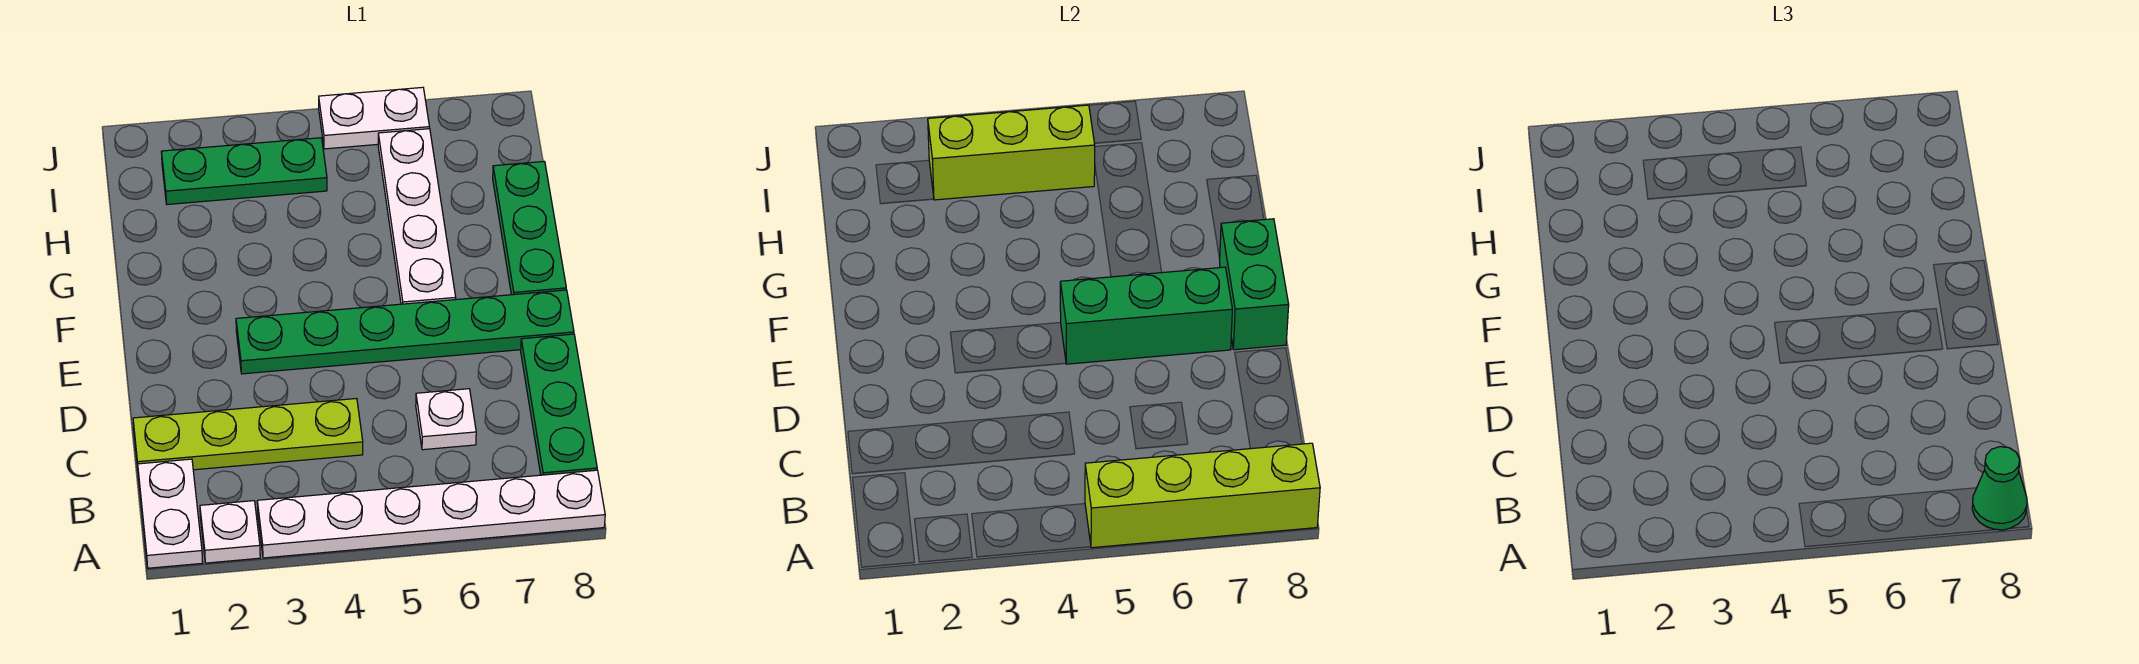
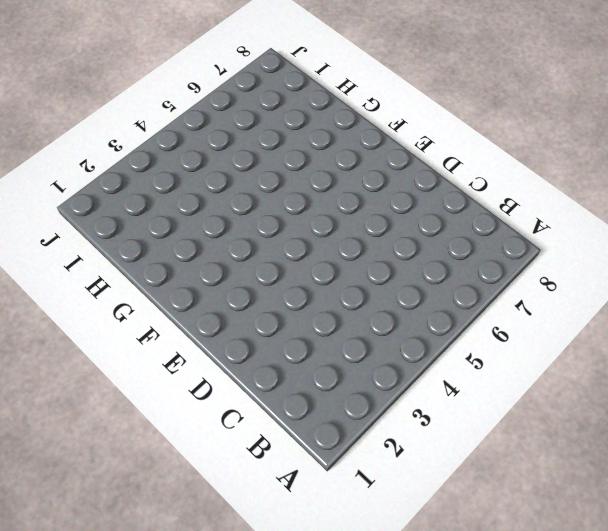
none -> white plate A1:B1 level 1
none -> white plate A2 level 1
none -> white plate A3:A8 level 1

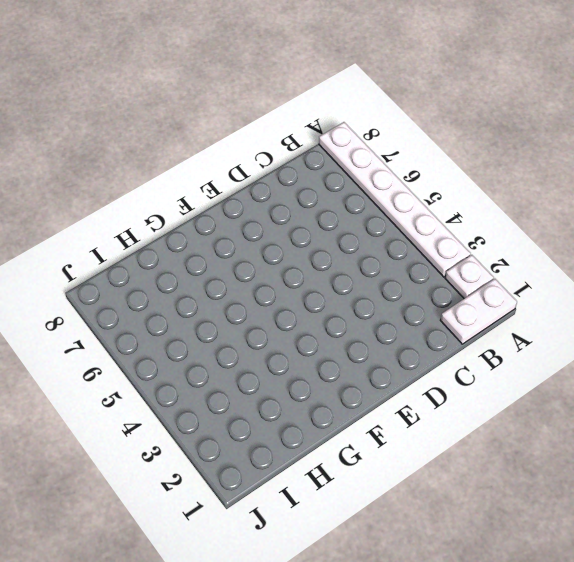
none -> green plate B8:D8 level 1
none -> lime plate C1:C4 level 1
none -> white plate C6 level 1

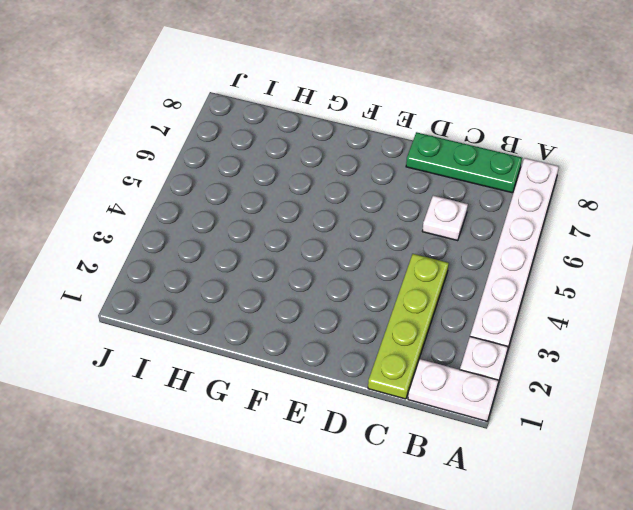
none -> green plate E3:E8 level 1
none -> white plate F6:I6 level 1
none -> green plate F8:H8 level 1

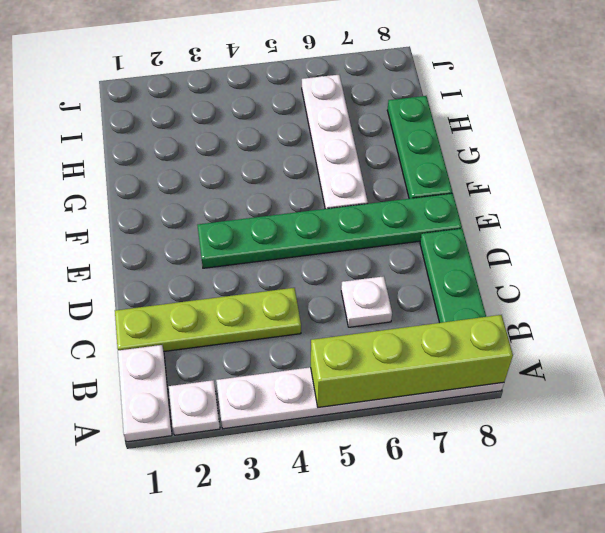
none -> green plate I2:I4 level 1
none -> white plate J5:J6 level 1
none -> green brick E5:E7 level 2

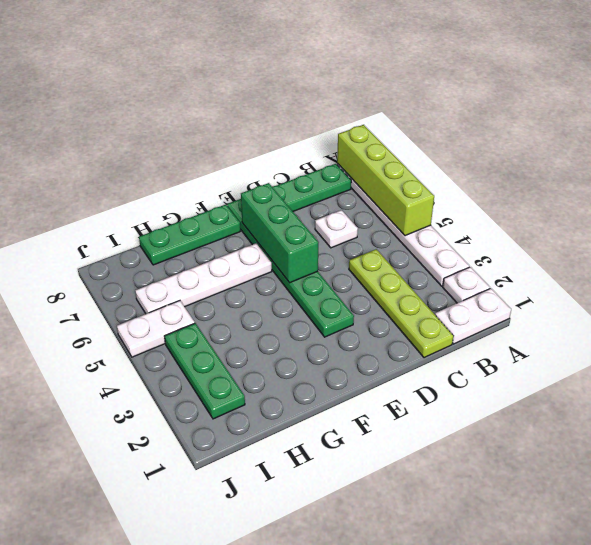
white plate I5:J5 level 1 -> white plate J5:J6 level 1
none -> green brick E8:F8 level 2
none -> lime brick I3:I5 level 2
none -> green cone A8 level 3

